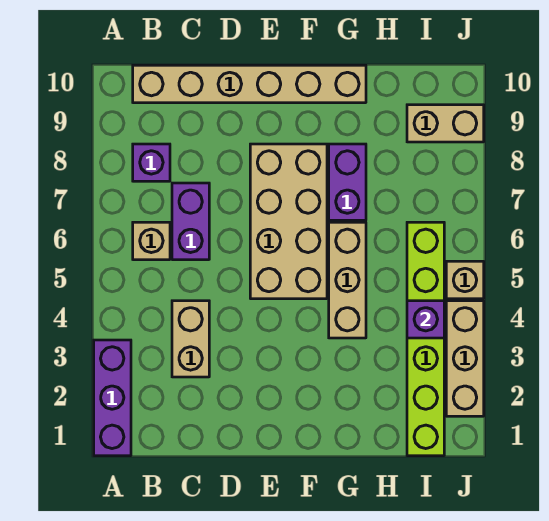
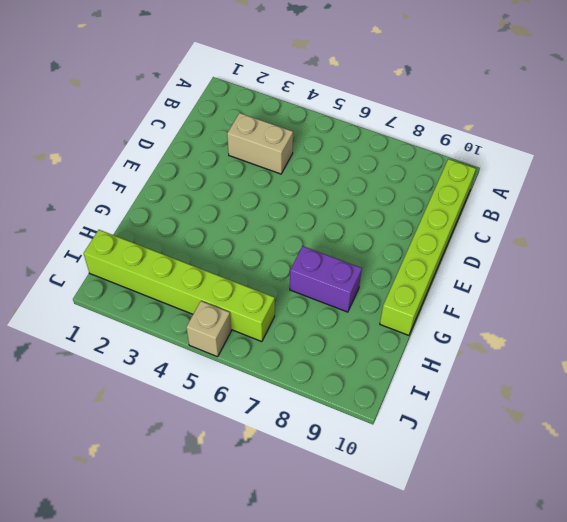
lime brick B10:G10 level 1 -> tan brick B10:G10 level 1
none -> purple brick A1:A3 level 1
none -> tan brick B6 level 1
none -> purple brick B8 level 1

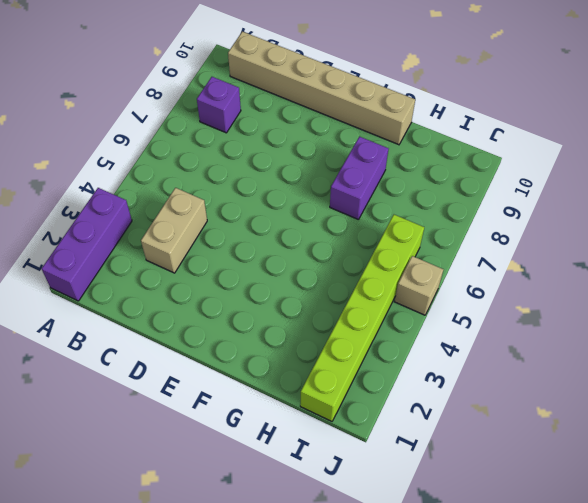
none -> tan brick B6 level 1
none -> purple brick C6:C7 level 1
none -> tan brick E5:F8 level 1

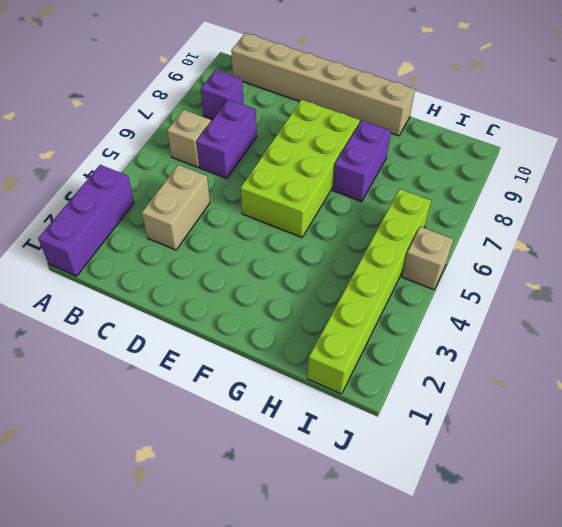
lime brick E5:F8 level 1 -> tan brick E5:F8 level 1
none -> tan brick G4:G6 level 1
none -> tan brick I9:J9 level 1
none -> tan brick J2:J4 level 1

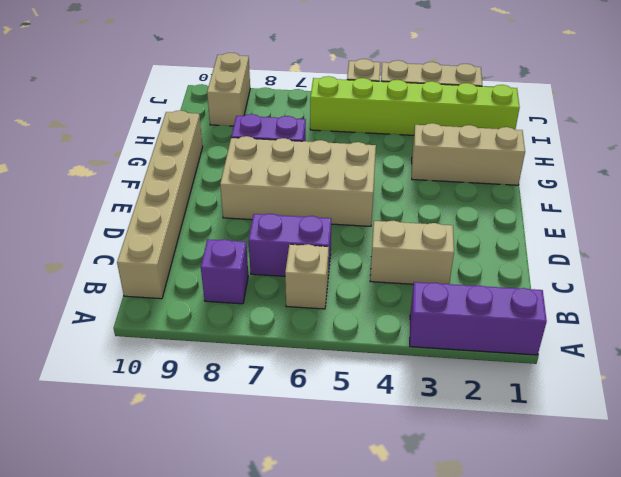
tan brick G1:G3 level 1 -> tan brick G4:G6 level 1
none -> purple brick I4 level 2

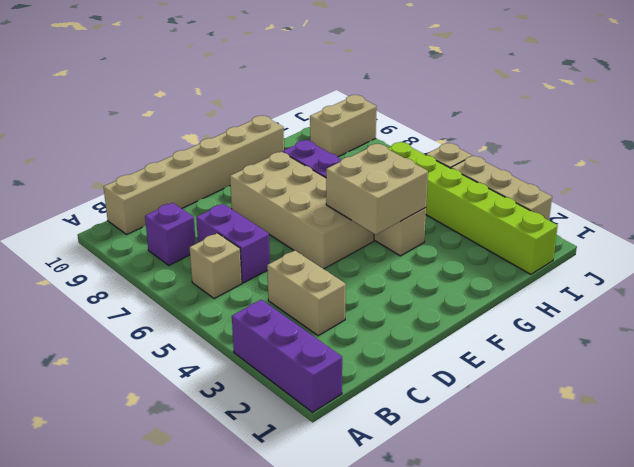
tan brick F4:G5 level 2 -> none
none -> purple brick I4 level 2

